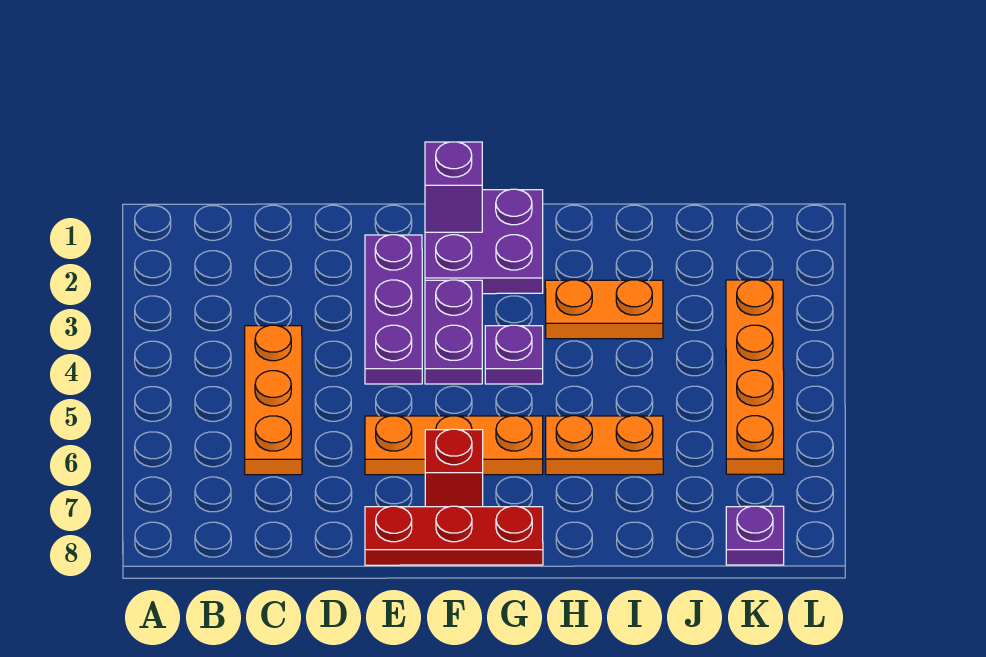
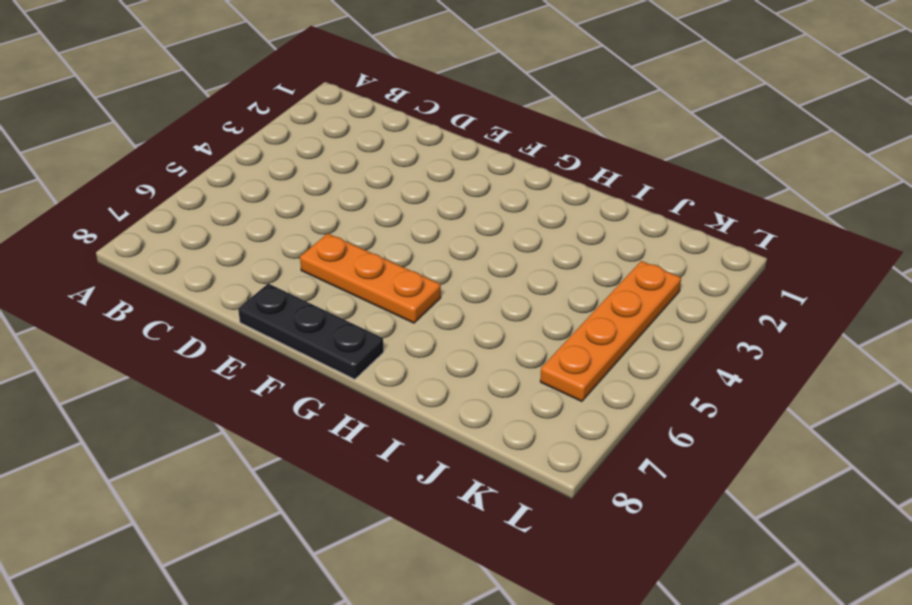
black plate E8:G8 level 1 -> red plate E8:G8 level 1
none -> orange plate C4:C6 level 1
none -> purple plate E2:E4 level 1
none -> purple plate F1:G2 level 1

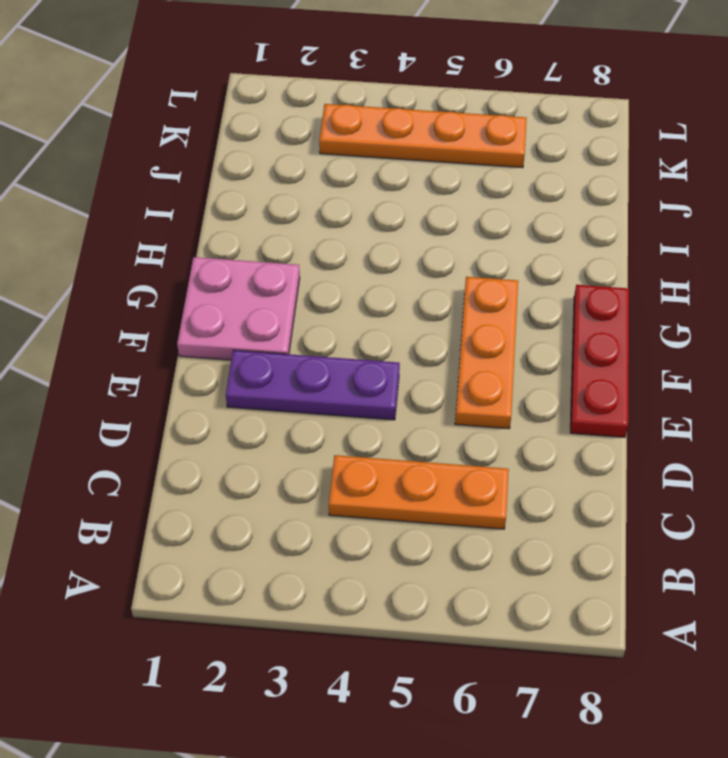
pink plate F1:G2 level 1 -> purple plate F1:G2 level 1
none -> purple plate F3:F4 level 1
none -> red brick F7 level 1
none -> purple plate G4 level 1

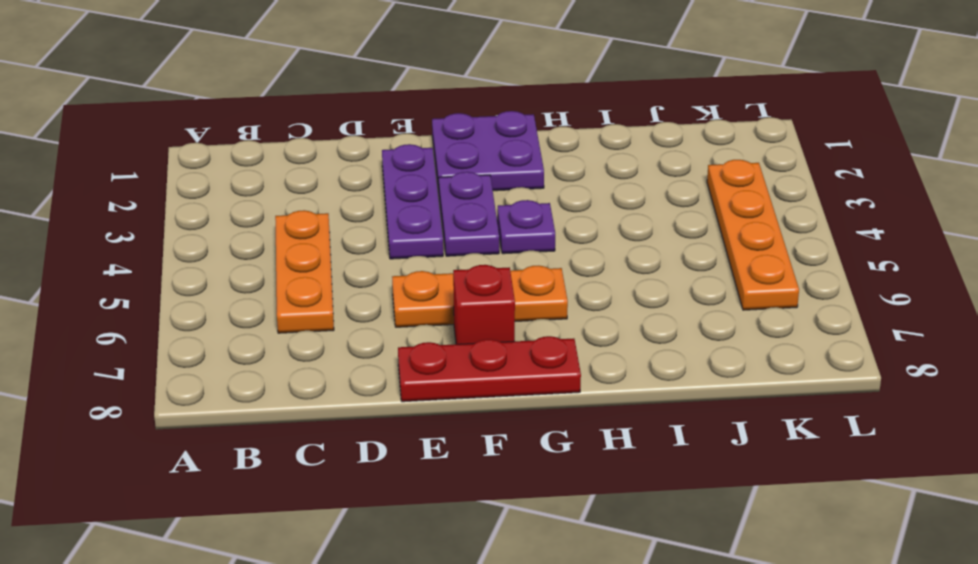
none -> orange plate H3:I3 level 1
none -> orange plate H6:I6 level 1
none -> purple plate K8 level 1

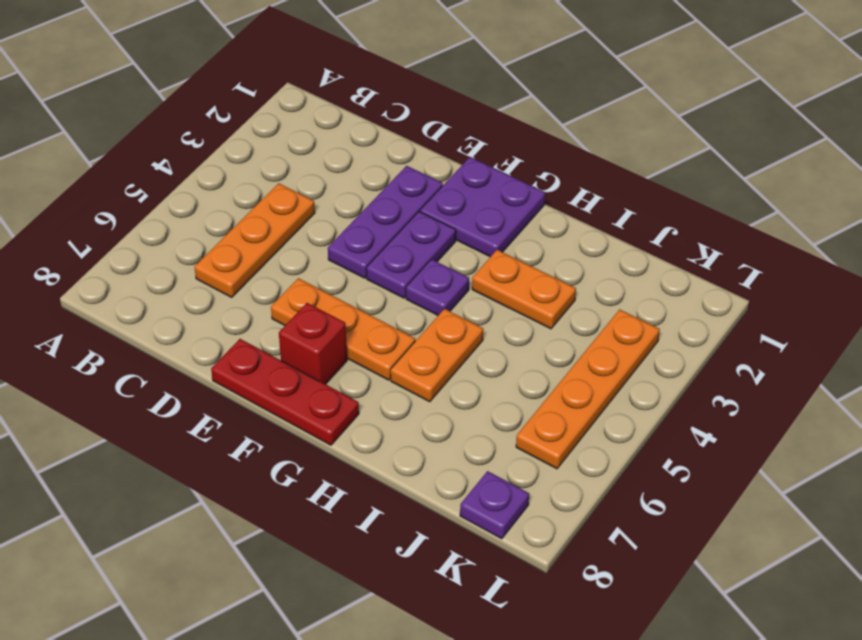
orange plate H5:H6 level 1 -> orange plate H6:I6 level 1
none -> purple brick F1 level 2

